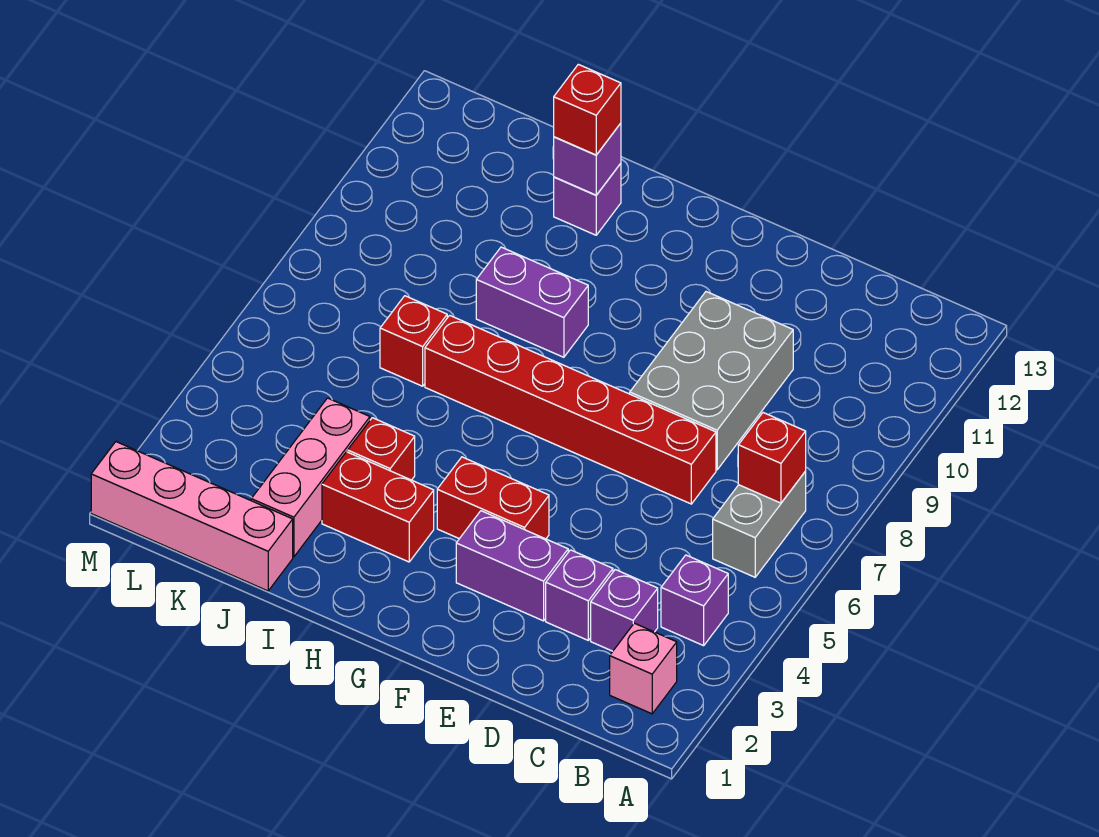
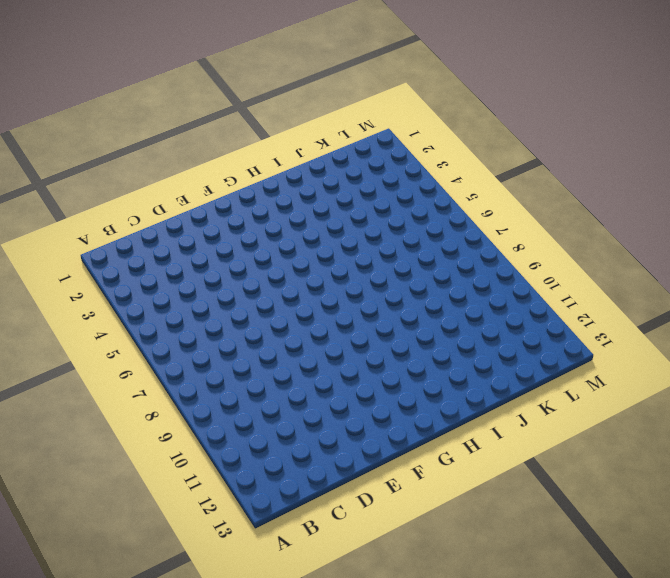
none -> pink brick B2 level 1
none -> purple brick B4 level 1
none -> grey brick B6:B7 level 1

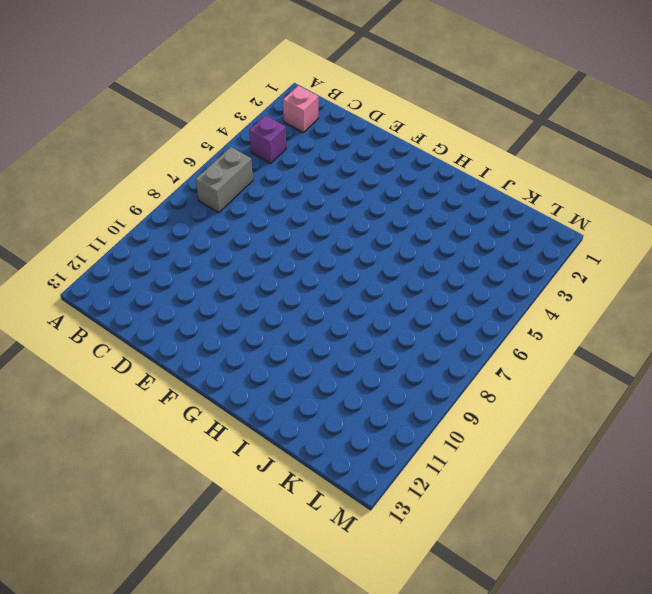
none -> purple brick C3 level 1
none -> purple brick D3 level 1
none -> red brick D7:I7 level 1

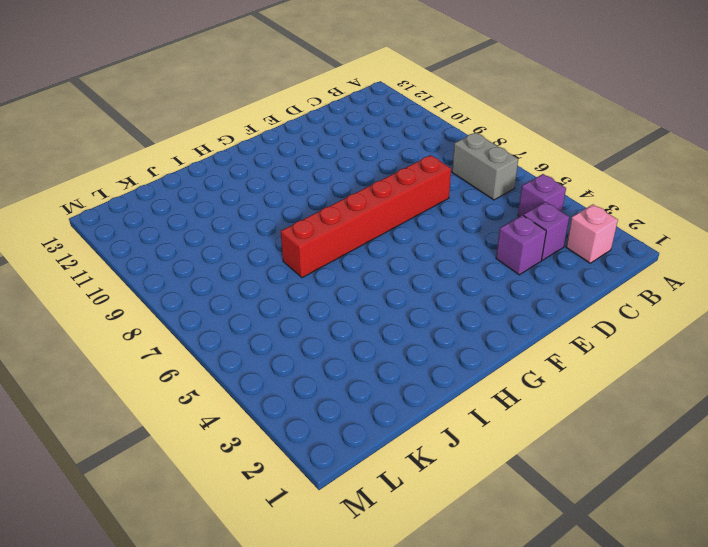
none -> grey brick D8:E10 level 1
none -> purple brick E3:F3 level 1
none -> red brick F4:G4 level 1

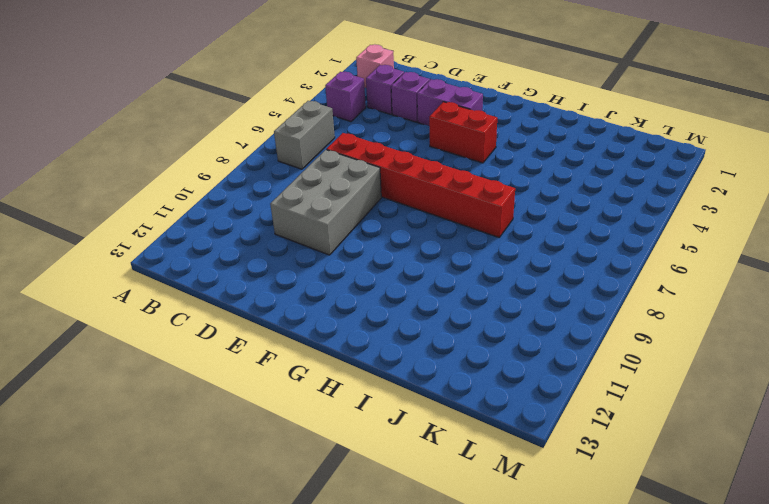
none -> red brick H3:I3 level 1
none -> purple brick H9:I9 level 1
none -> red brick I4 level 1

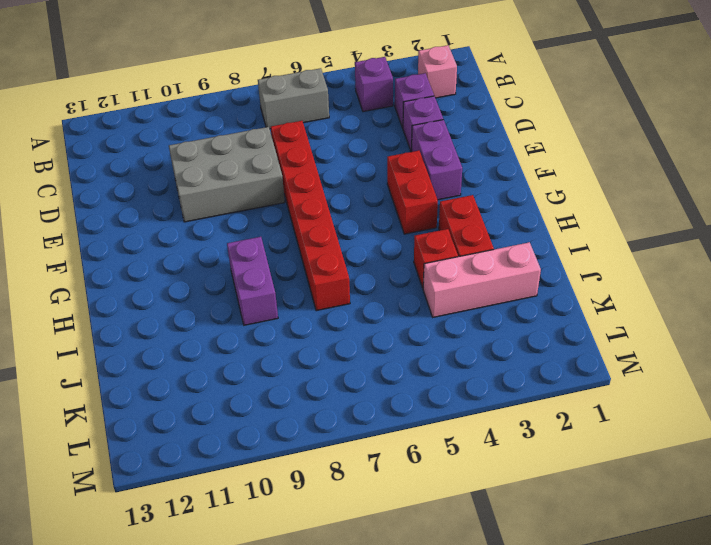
none -> purple brick I12 level 1
none -> pink brick J1:M1 level 1
none -> red brick J7 level 1

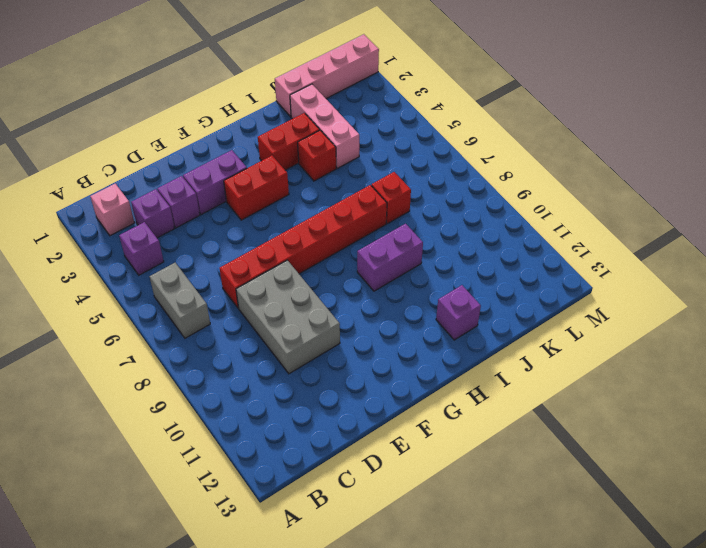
none -> red brick B7 level 2
none -> purple brick I12 level 2
none -> red brick I12 level 3

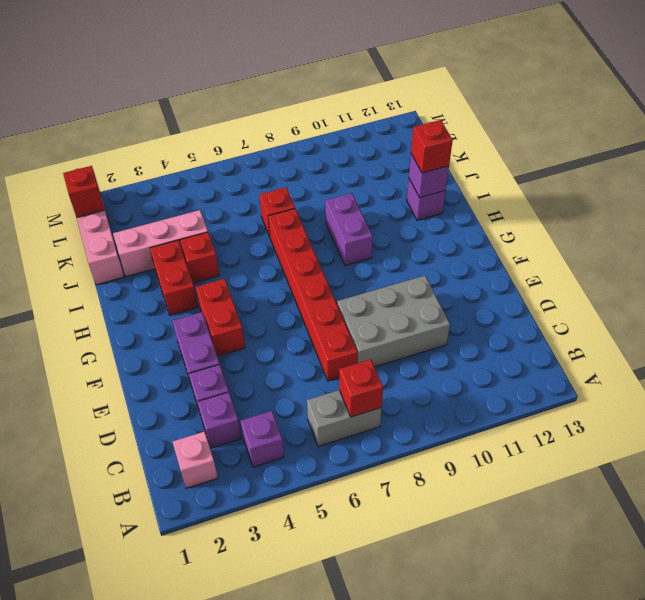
red brick L1 level 2 -> none

